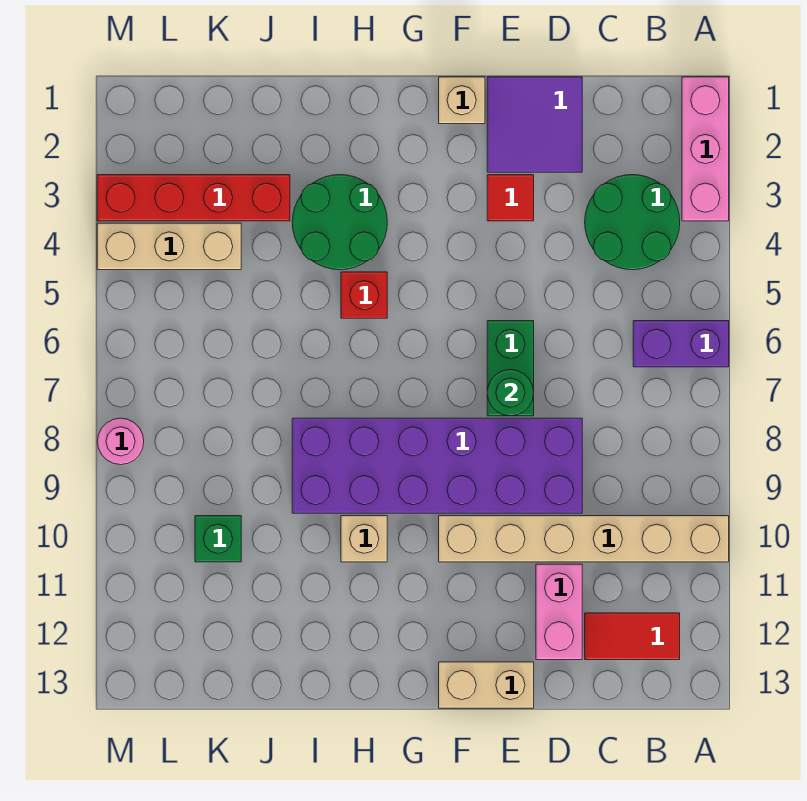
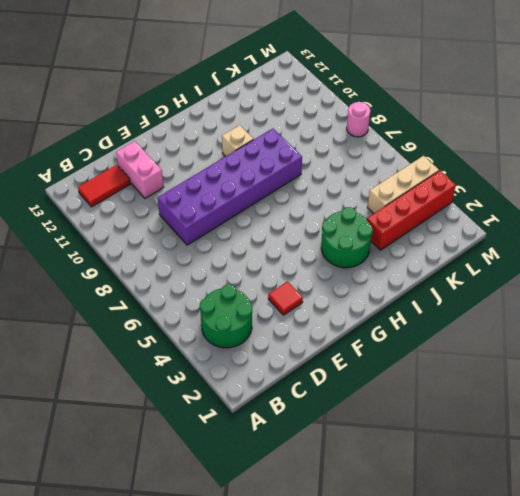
none -> pink brick A1:A3 level 1
none -> purple brick A6:B6 level 1
none -> tan brick A10:F10 level 1

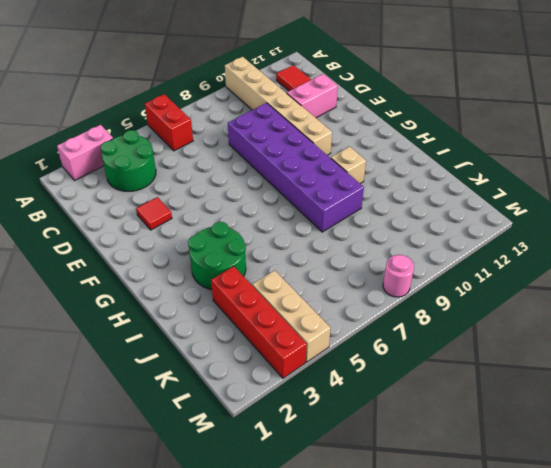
pink brick A2:A3 level 1 -> pink brick A1:A3 level 1
red brick A6:B6 level 1 -> purple brick A6:B6 level 1
none -> purple tile D1:E2 level 1
none -> green brick E6:E7 level 1
none -> tan brick E13:F13 level 1

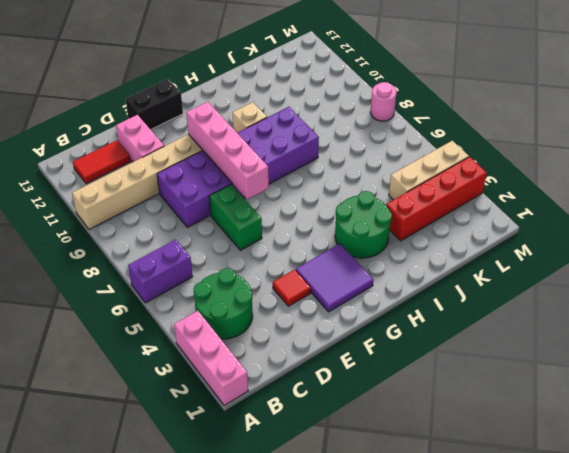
black brick E13:F13 level 1 -> tan brick E13:F13 level 1
purple tile F2:G3 level 1 -> purple tile D1:E2 level 1
pink brick F7:F10 level 2 -> none
none -> tan brick F1 level 1
none -> red brick H5 level 1
none -> green brick K10 level 1

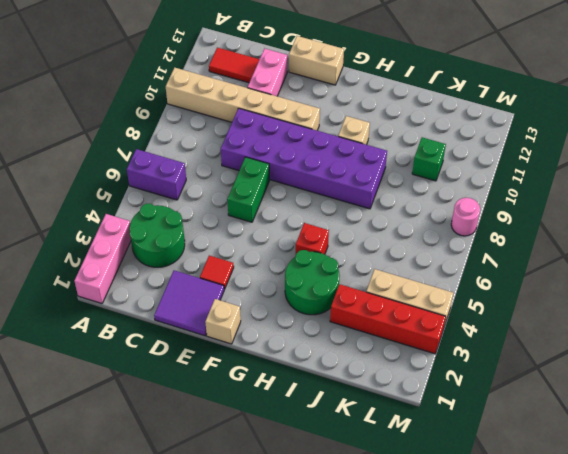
none -> green round brick E7 level 2

